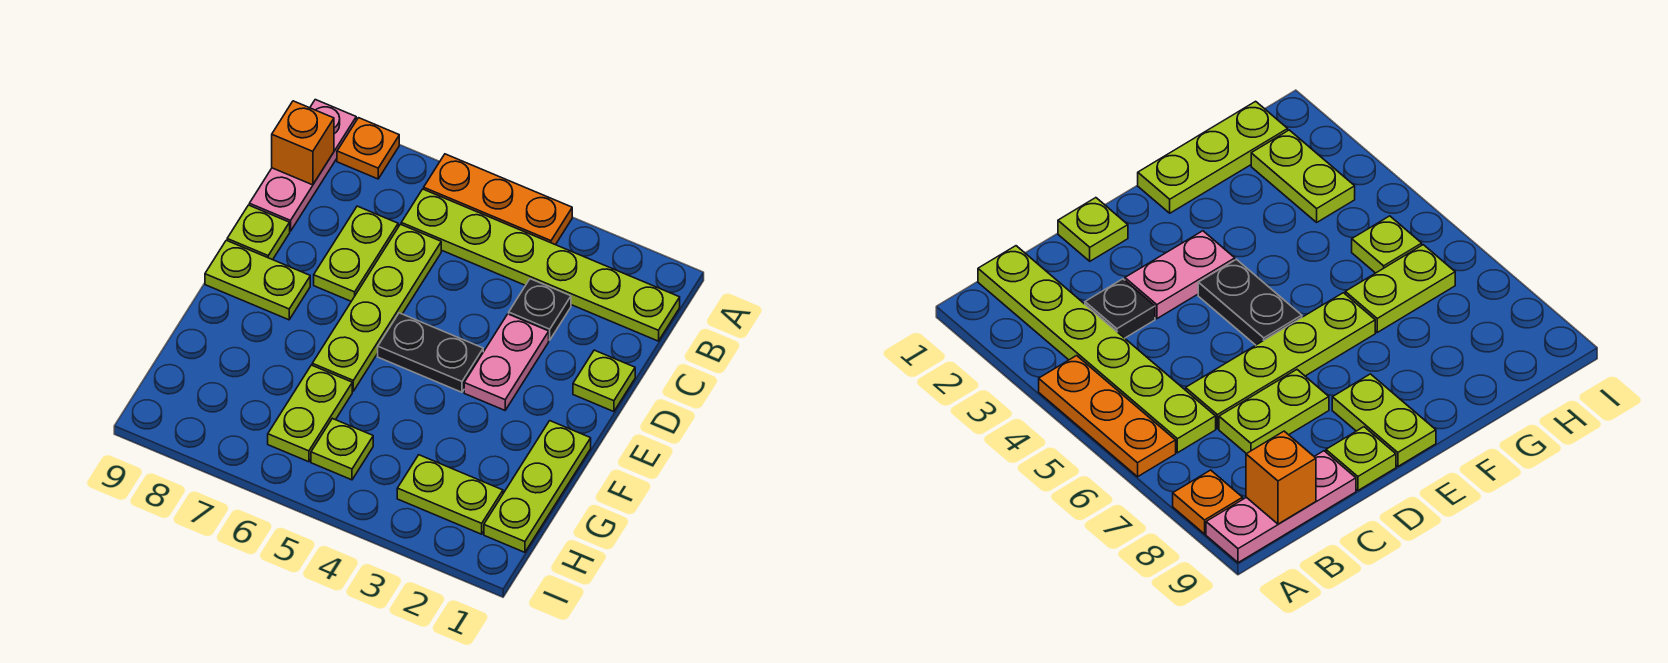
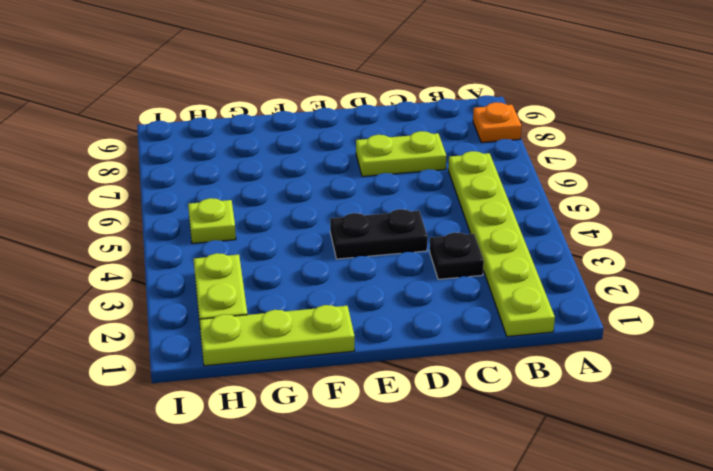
black plate D4:E4 level 1 -> black plate E4:E5 level 1
none -> orange plate A4:A6 level 1
none -> pink plate A9:C9 level 1
none -> lime plate C6:F6 level 1

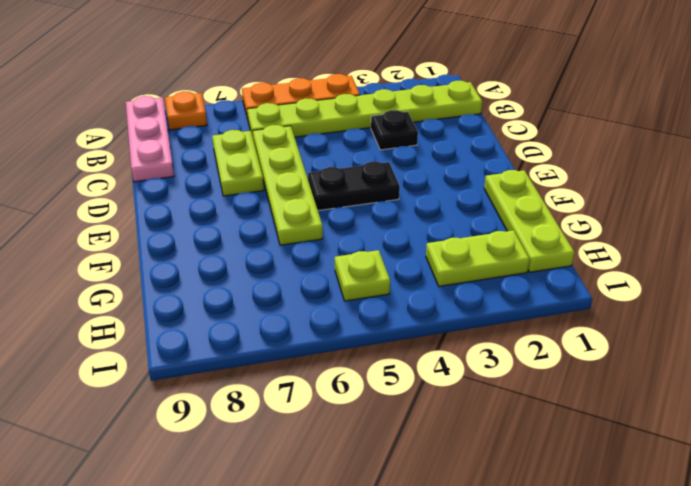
none -> lime plate D1 level 1
none -> pink plate D3:E3 level 1
none -> lime plate D9 level 1

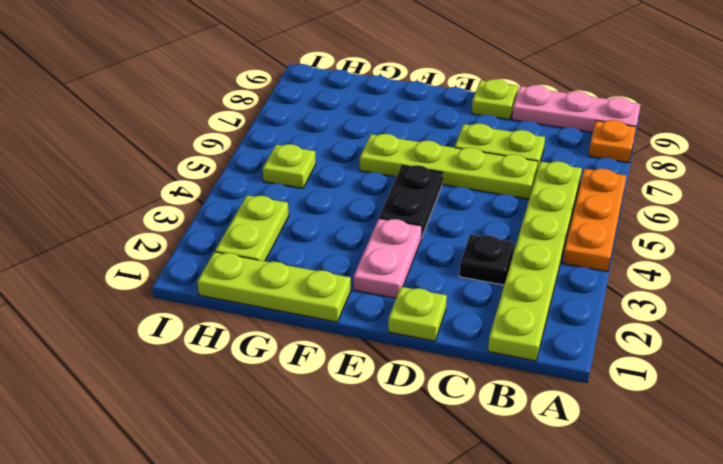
pink plate E2:E3 level 1 -> pink plate D3:E3 level 1
none -> lime plate E8:E9 level 1
none -> lime plate G6:H6 level 1
none -> orange brick B9 level 2

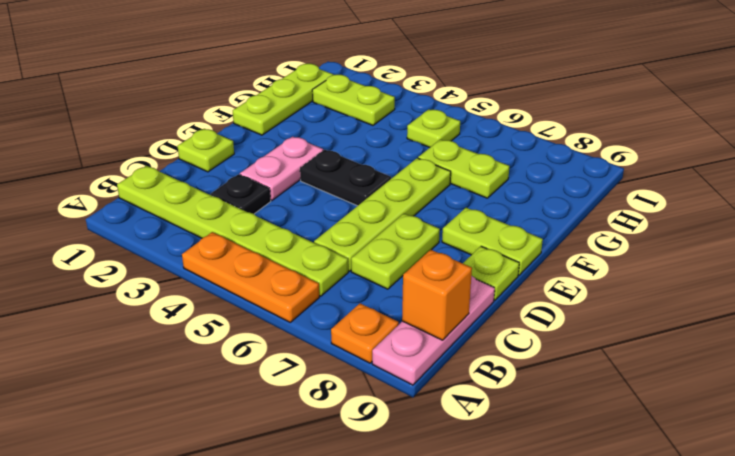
lime plate G6:G7 level 1 -> lime plate G6:H6 level 1

